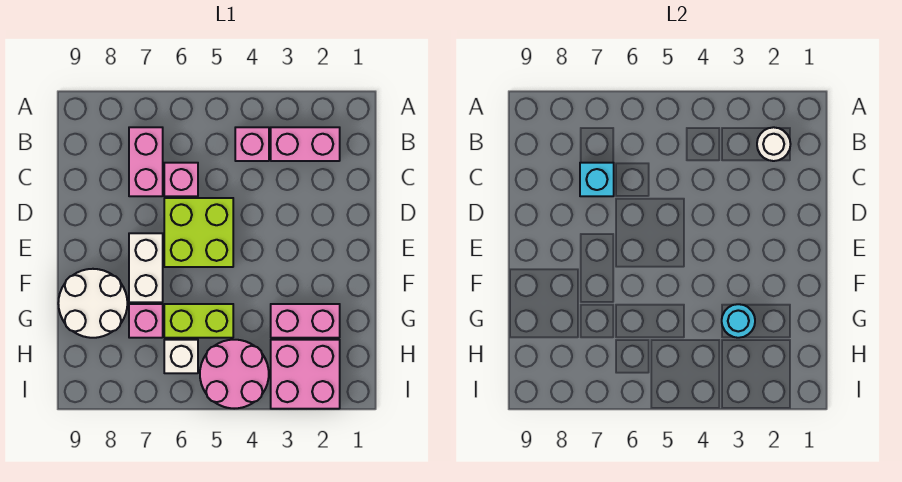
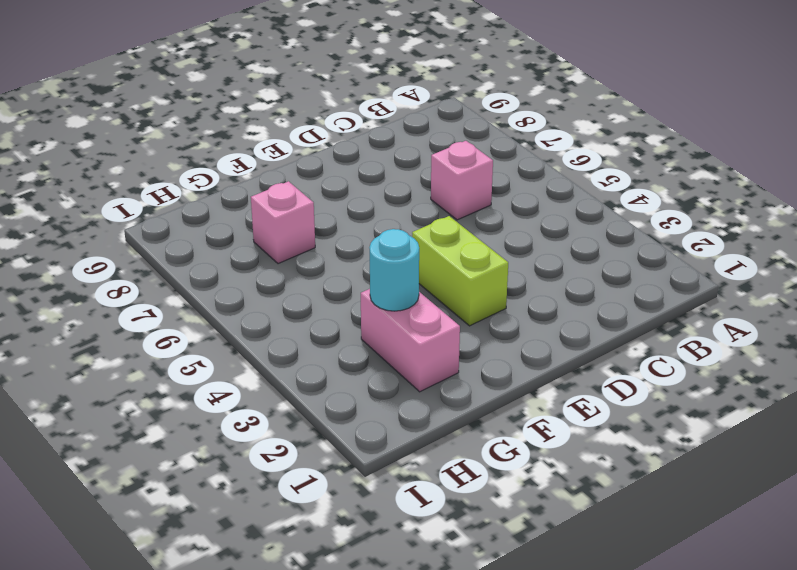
lime brick E3:E4 level 1 -> lime brick G5:G6 level 1
none -> pink brick B2:B3 level 1
none -> pink brick B4 level 1
none -> pink brick B7:C7 level 1

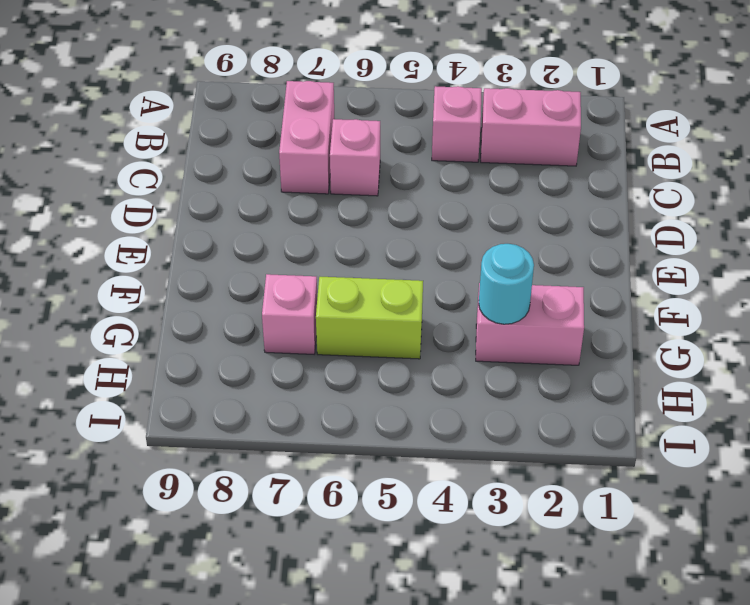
none -> lime brick D5:E6 level 1
none -> white brick E7:F7 level 1
none -> white round brick F8:G9 level 1

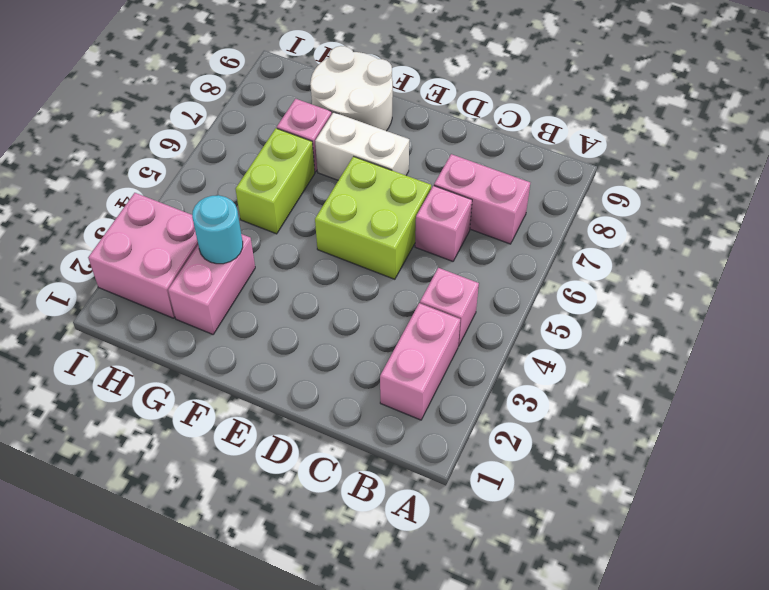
none -> pink round brick H4:I5 level 1
none -> white brick H6 level 1
none -> white round brick B2 level 2

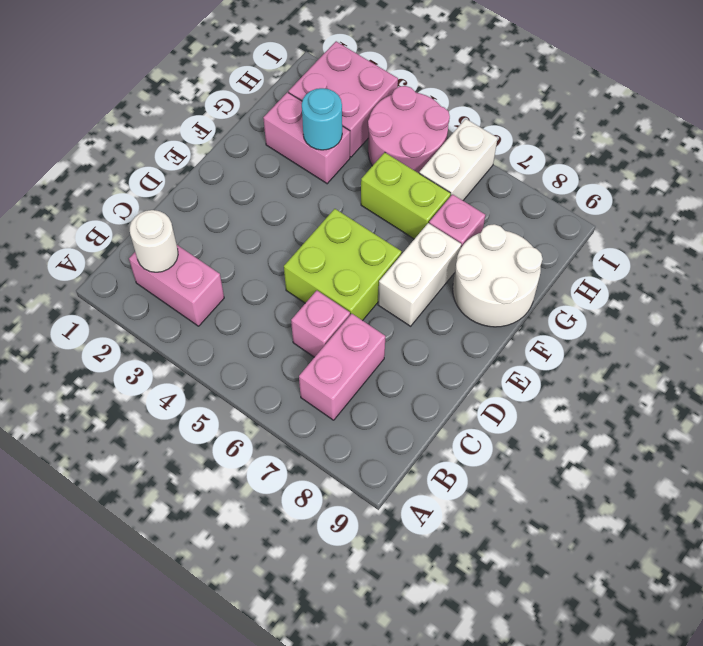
white brick H6:I6 level 1 -> white brick H6 level 1
none -> pink brick B4 level 1
none -> cyan brick C7 level 2

